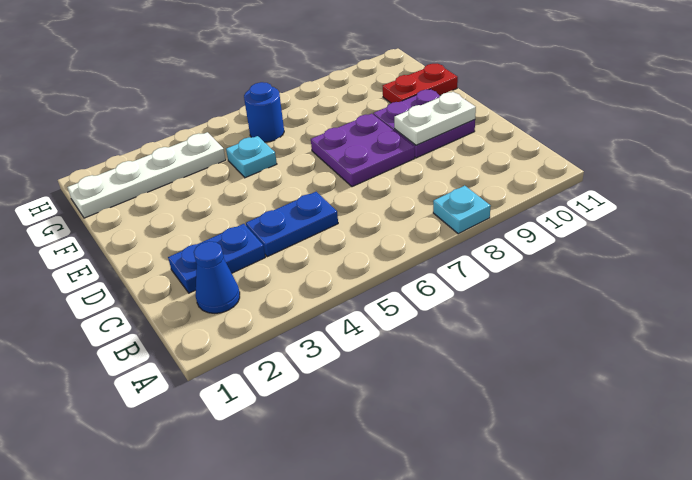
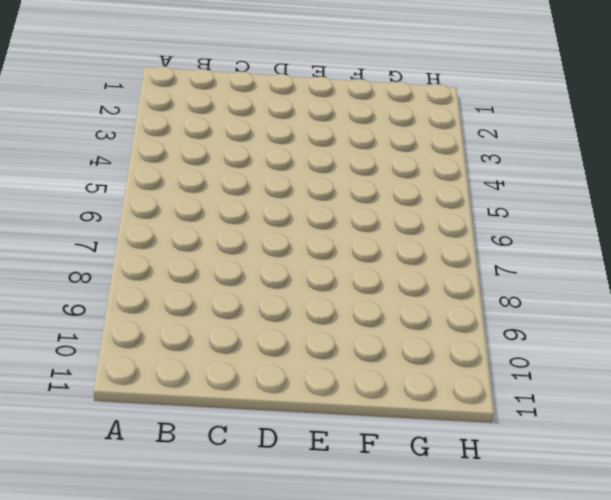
none -> cyan plate A8 level 1
none -> blue cone B2 level 1

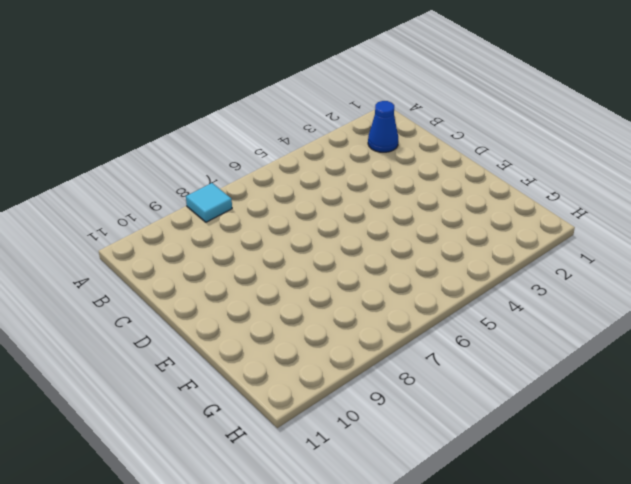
cyan tile A8 level 1 -> cyan plate A8 level 1
none -> blue plate C2:C3 level 1
none -> blue plate C4:C5 level 1

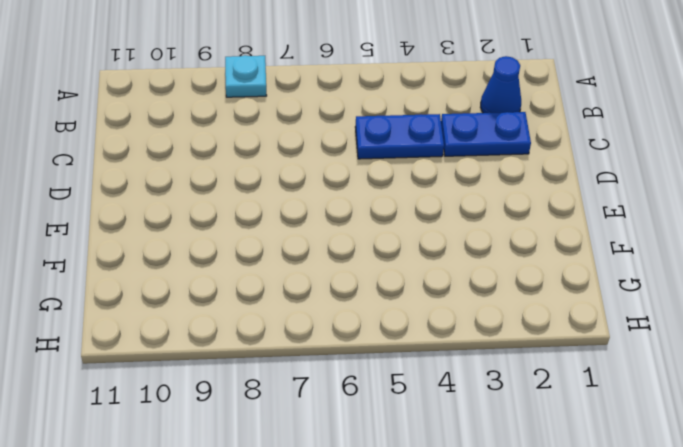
none -> purple plate D7:E8 level 1
none -> purple plate D9:E10 level 1

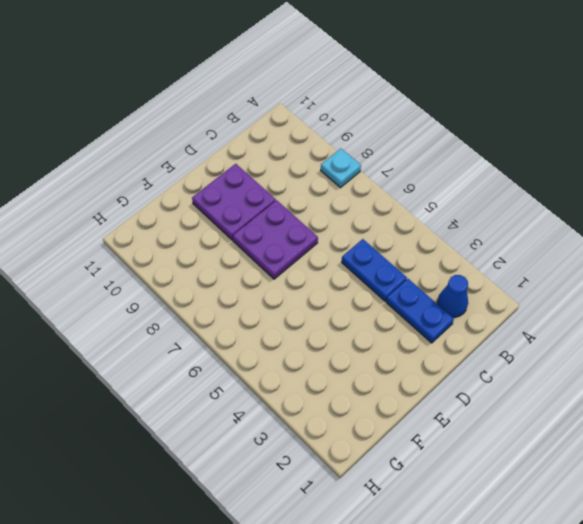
none -> cyan plate F5 level 1
none -> red plate F10:F11 level 1

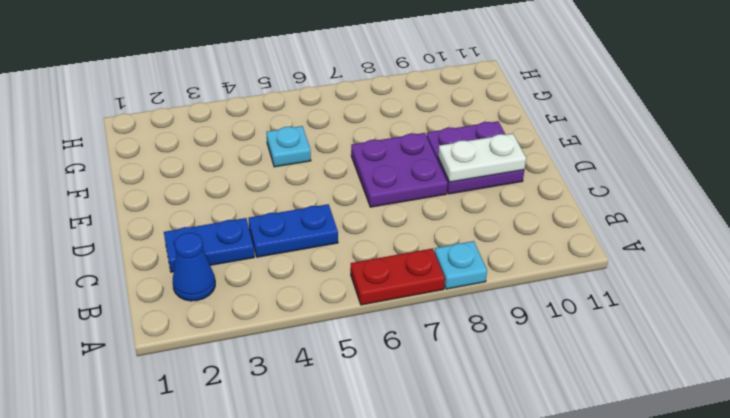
red plate A6:A7 level 1 -> red plate F10:F11 level 1
none -> white plate G1:G4 level 1
none -> blue round brick G6 level 1

